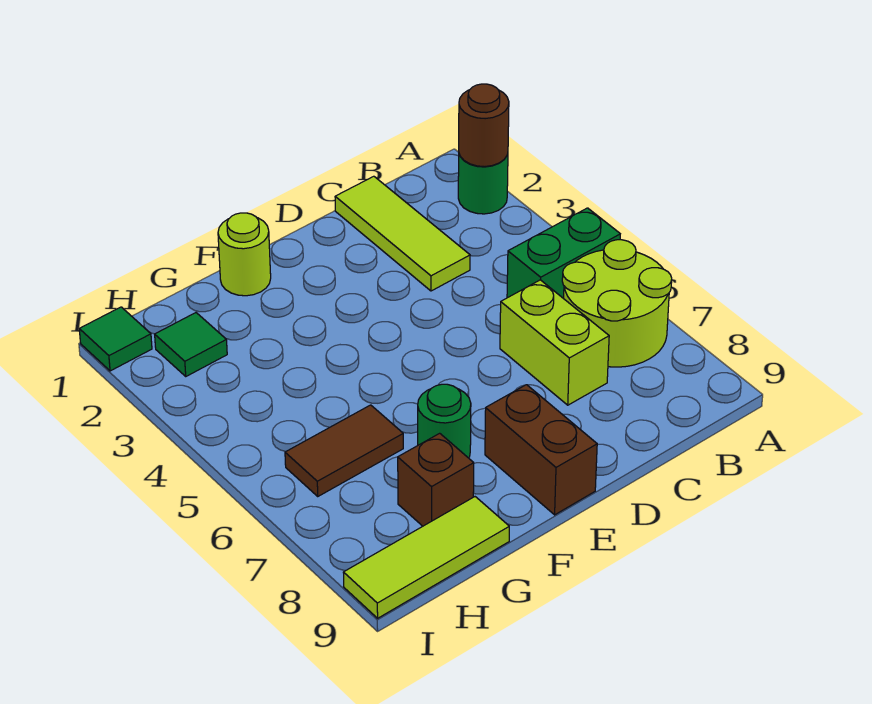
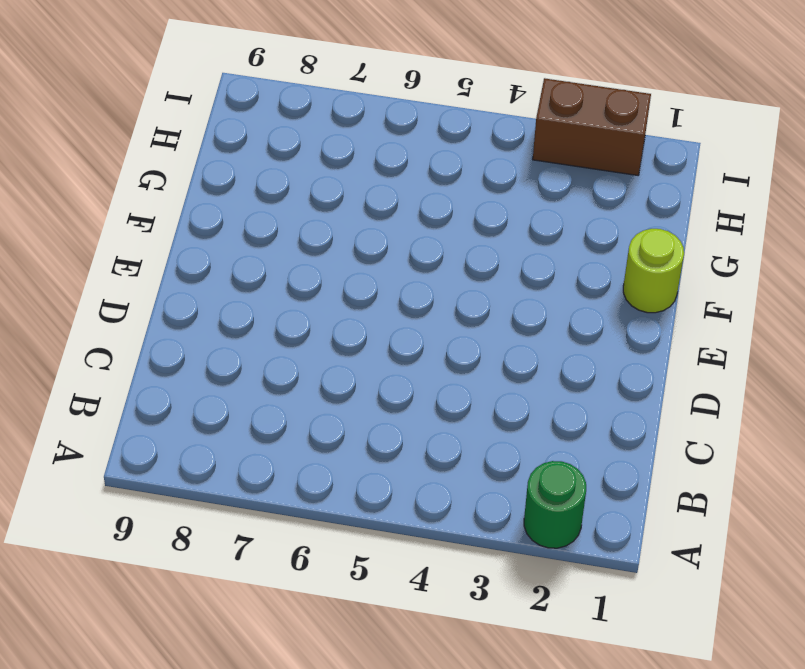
brown brick I2:I3 level 1 -> brown brick E8:E9 level 1
none -> green brick A5:B5 level 1
none -> lime round brick A6:B7 level 1
none -> lime tile C1:C3 level 1

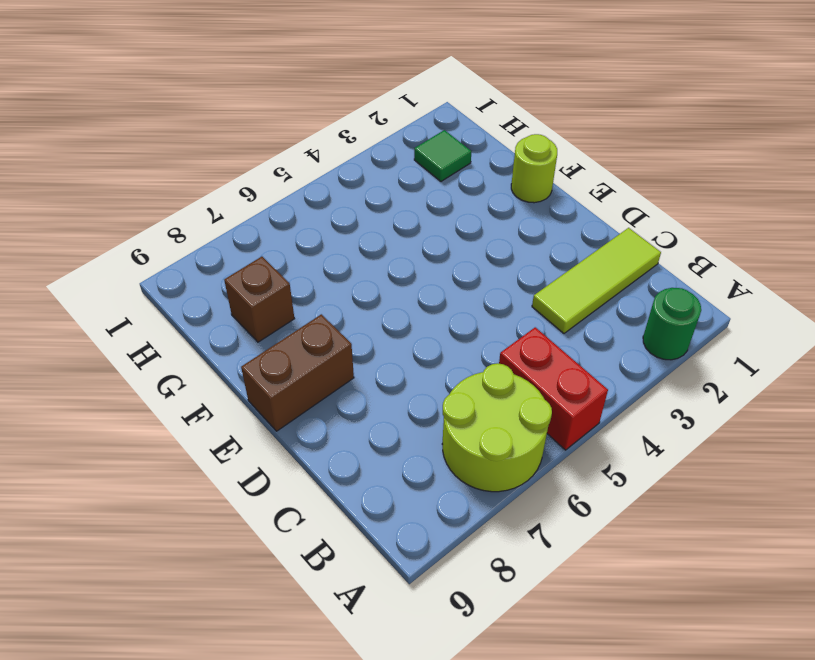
red brick A5:B5 level 1 -> green brick A5:B5 level 1
none -> lime brick C6:C7 level 1
none -> green round brick F7 level 1
none -> brown tile G6:H6 level 1

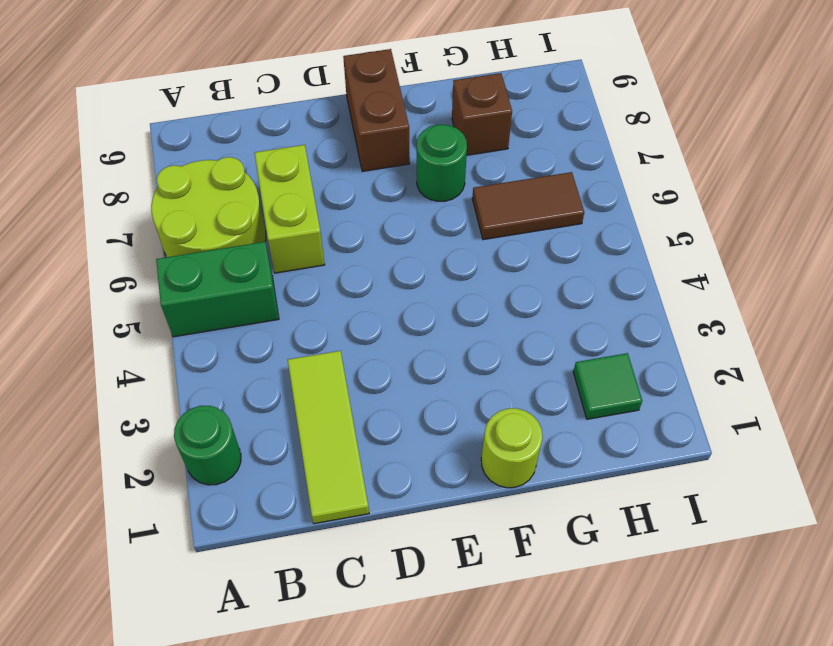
none -> lime tile G9:I9 level 1
none -> green tile I1 level 1
none -> brown round brick A2 level 2

